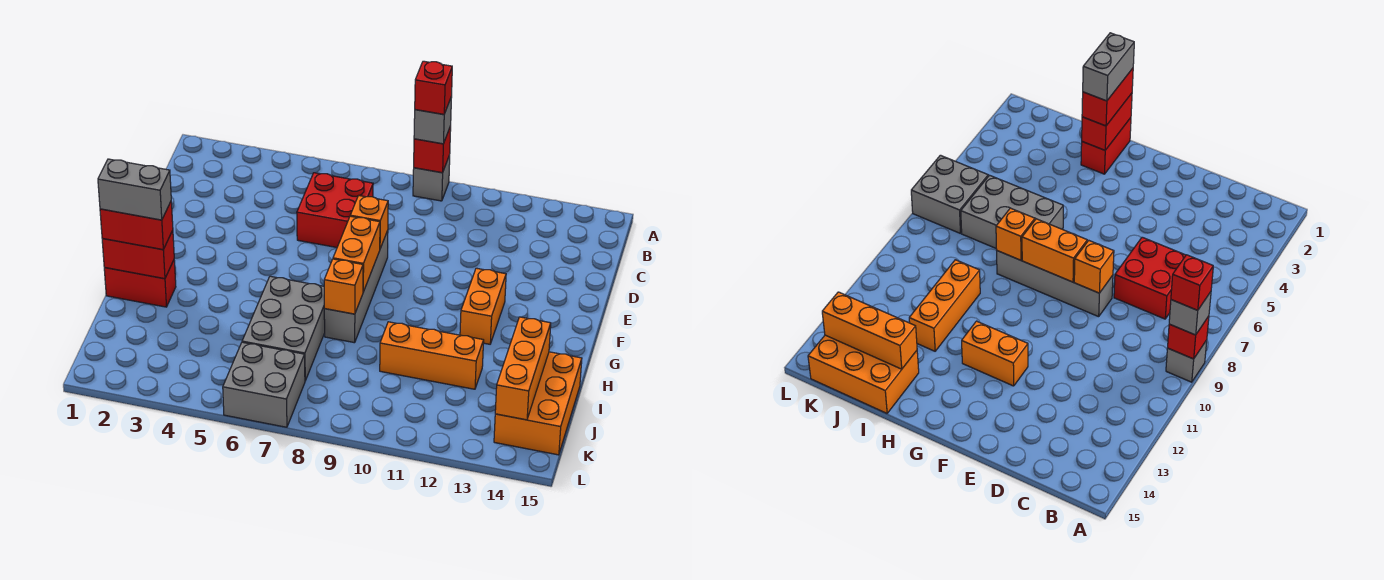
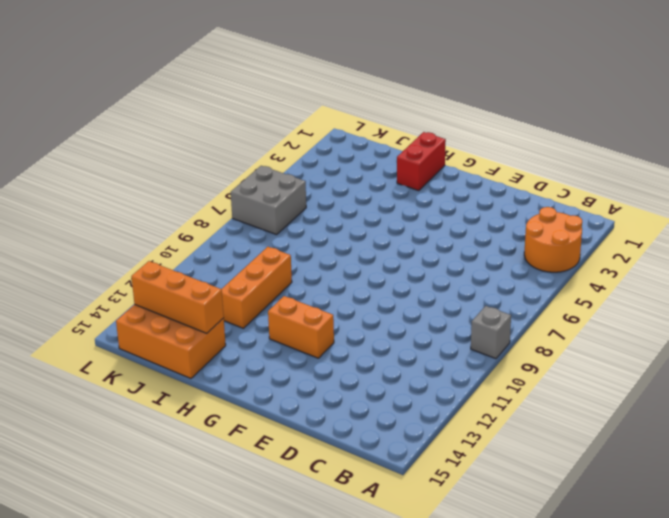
orange round brick A3:B4 level 1 -> none
none -> red brick C6:D7 level 1
none -> grey brick E8:H8 level 1
none -> grey brick H6:J7 level 1

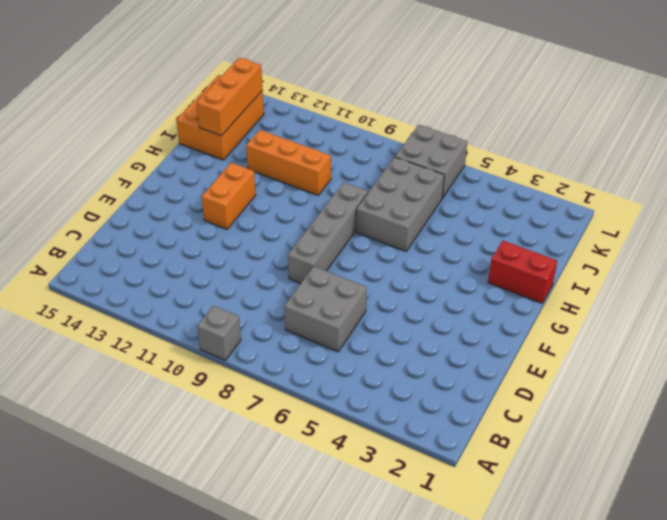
grey brick C6:D7 level 1 -> red brick C6:D7 level 1
none -> red brick A9 level 2
none -> orange brick E8 level 2
none -> orange brick F8:G8 level 2

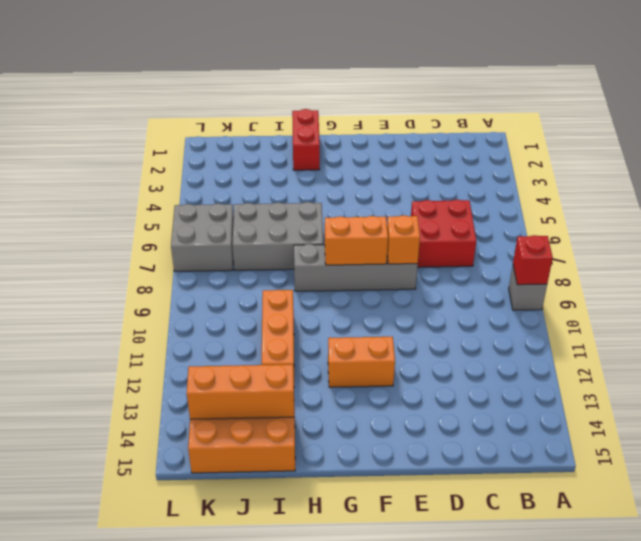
none -> red brick H1:H2 level 2
none -> orange brick H8 level 2
none -> grey brick A9 level 3

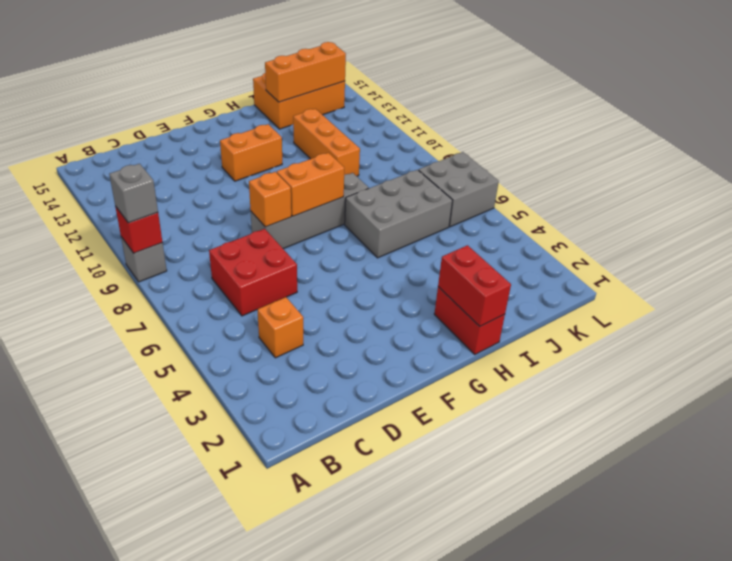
orange brick C4 level 1 -> orange brick H8 level 2
none -> red brick H1:H2 level 3
none -> red brick A9 level 4
none -> grey brick H1:H2 level 4

